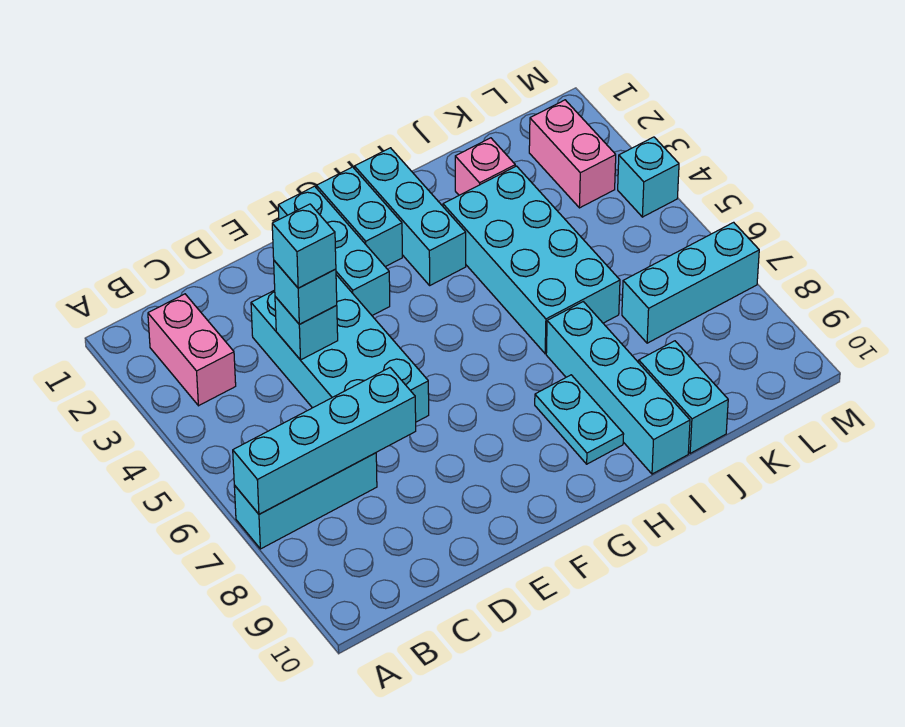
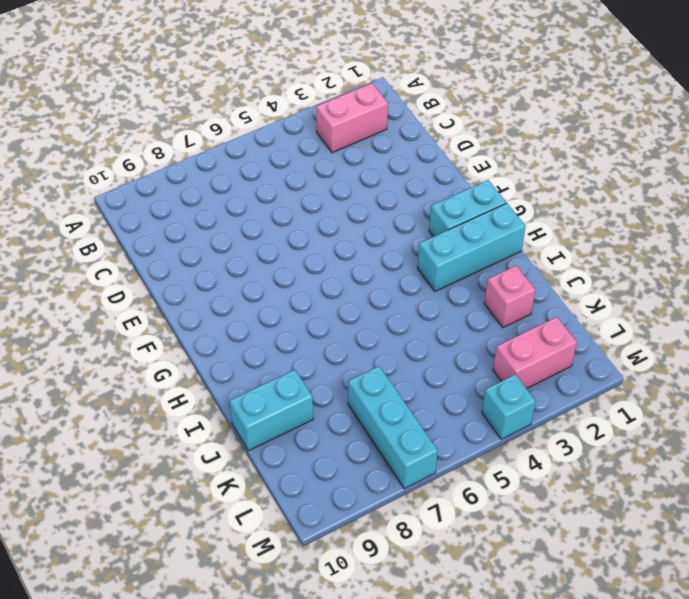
none -> cyan brick A7:C7 level 1
none -> cyan brick D3:E6 level 1
none -> cyan brick F1:F3 level 1

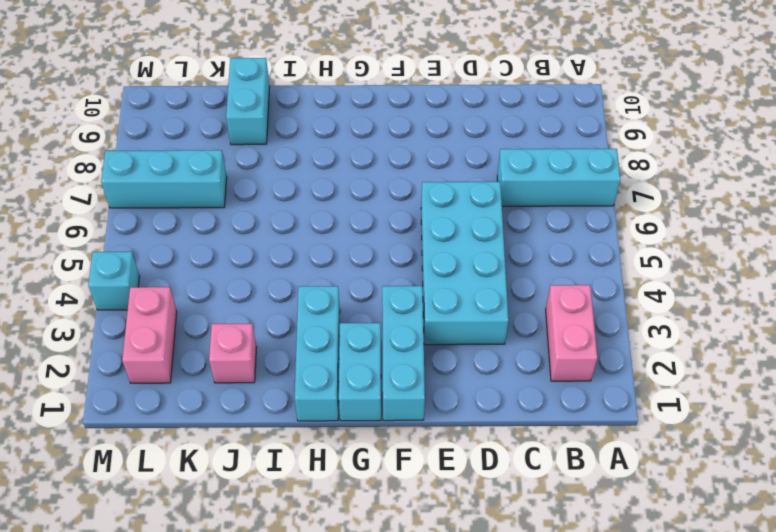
none -> cyan plate H8:H9 level 1
none -> cyan brick I3:J6 level 1
none -> cyan brick I7:I10 level 1

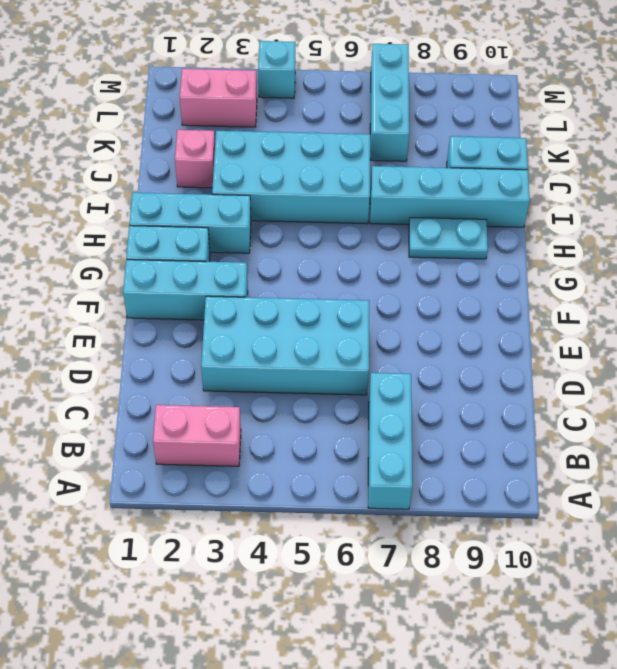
none -> cyan brick A7:D7 level 2
none -> cyan brick D4 level 2
none -> cyan brick D4 level 3

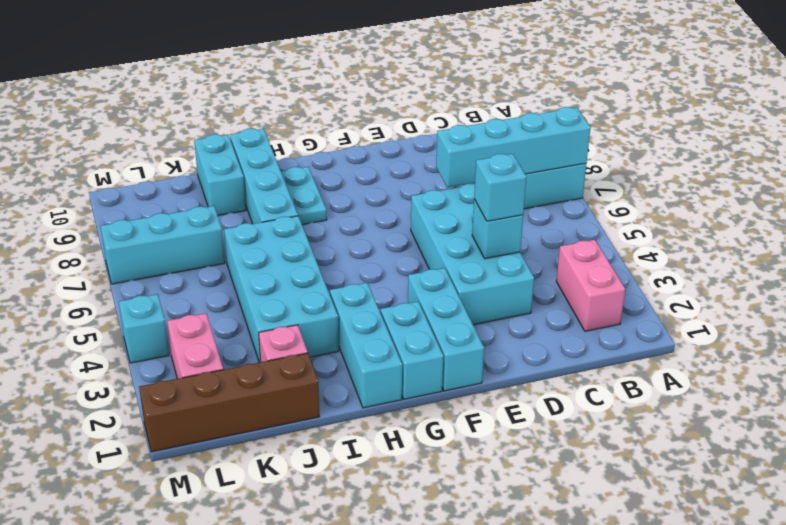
brown brick J1:M1 level 1 -> none
none -> cyan brick D4 level 4

